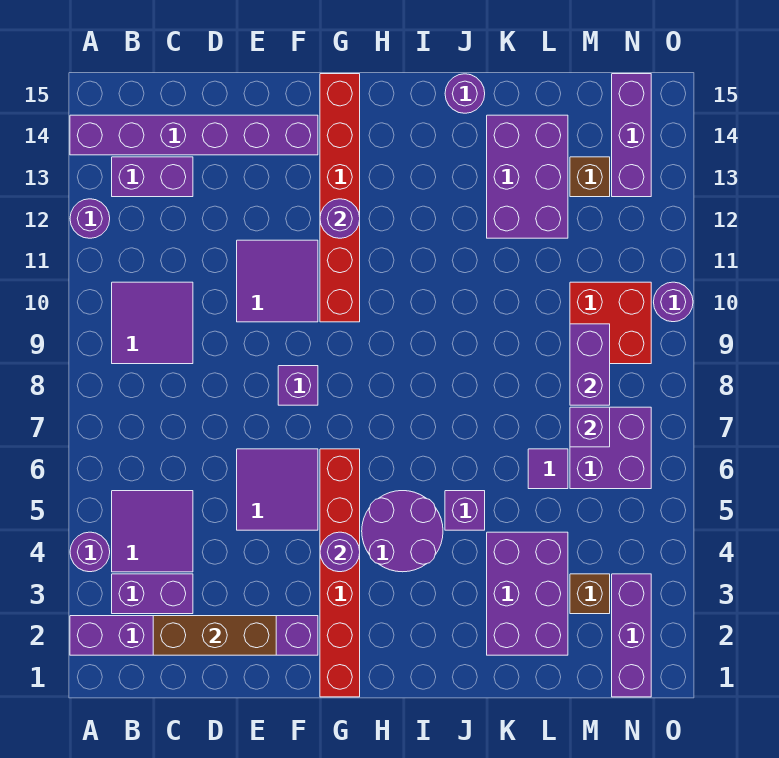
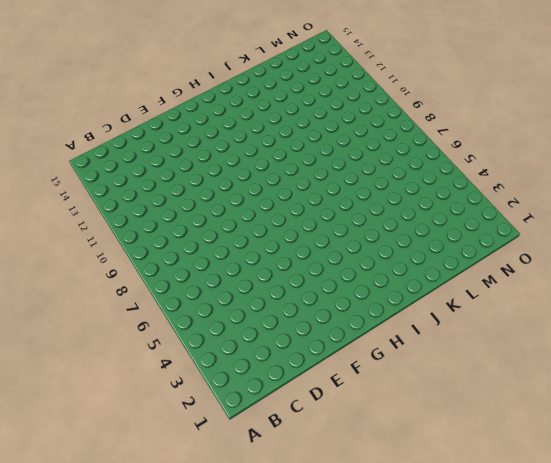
none -> purple brick A2:F2 level 1
none -> purple round brick A4 level 1
none -> purple round brick A12 level 1
none -> purple brick A14:F14 level 1

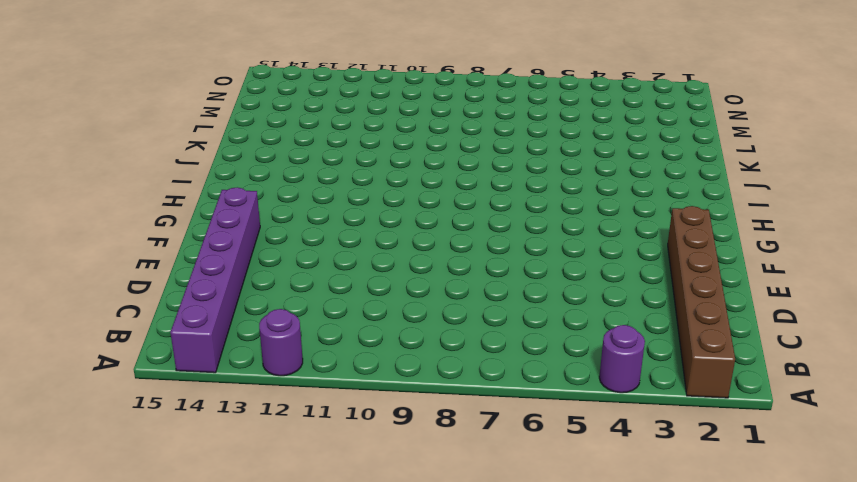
brown brick A2:F2 level 1 -> purple brick A2:F2 level 1
none -> purple brick B3:C3 level 1
none -> purple tile B4:C5 level 1
none -> purple tile B9:C10 level 1
none -> purple brick B13:C13 level 1

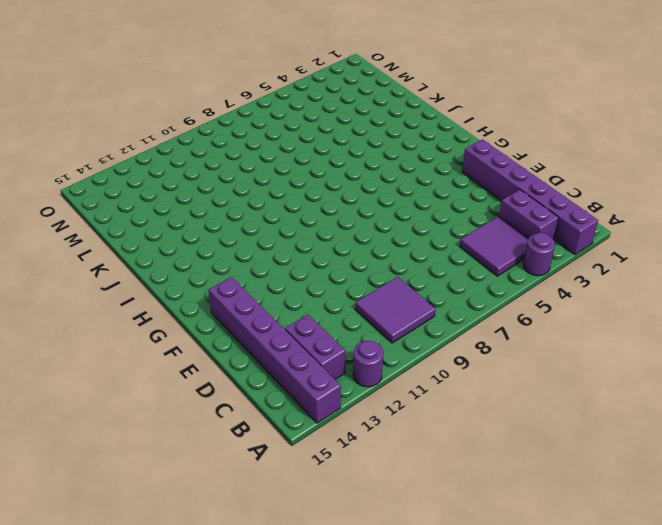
none -> purple tile E5:F6 level 1
none -> purple tile E10:F11 level 1
none -> purple brick F8 level 1
none -> red brick G1:G6 level 1

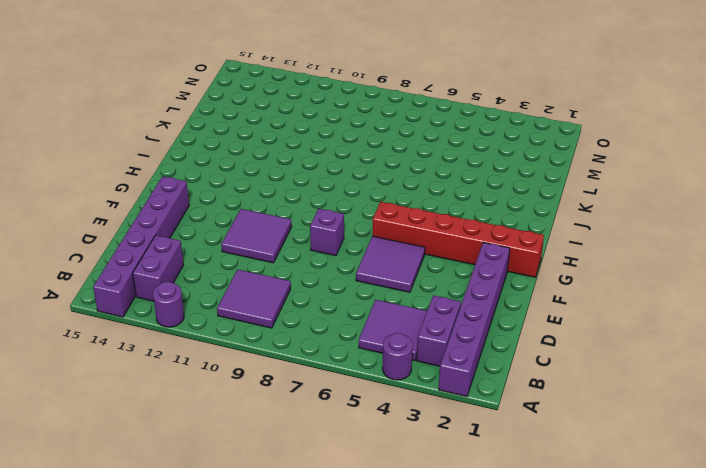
none -> red brick G10:G15 level 1
none -> purple round brick H4:I5 level 1
none -> purple brick J5 level 1
none -> purple round brick J15 level 1

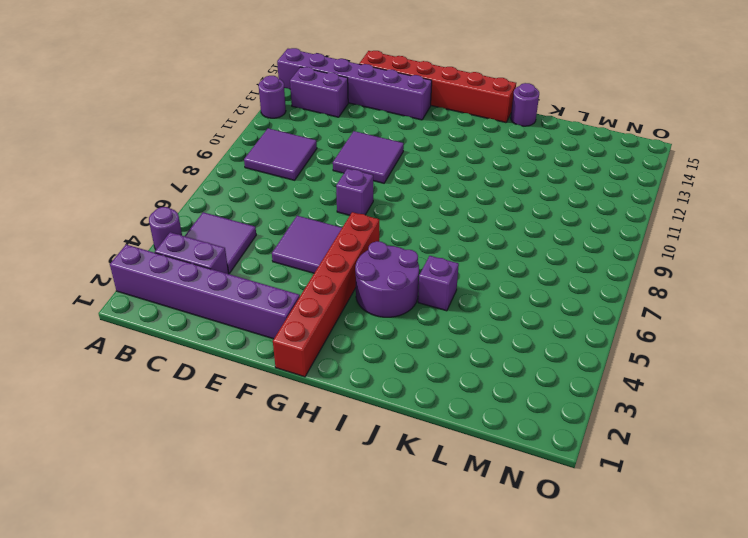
red brick D15:I15 level 1 -> red brick G10:G15 level 1
none -> purple brick K2:L4 level 1
none -> purple brick K12:L14 level 1
none -> purple tile L6 level 1
none -> brown brick M3 level 1

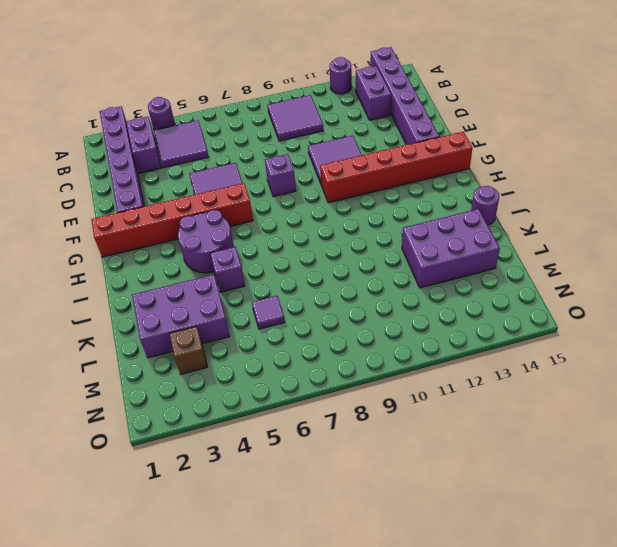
none -> purple brick M6:N7 level 1
none -> red brick M9:N10 level 1
none -> brown brick M13 level 1
none -> purple brick N1:N3 level 1

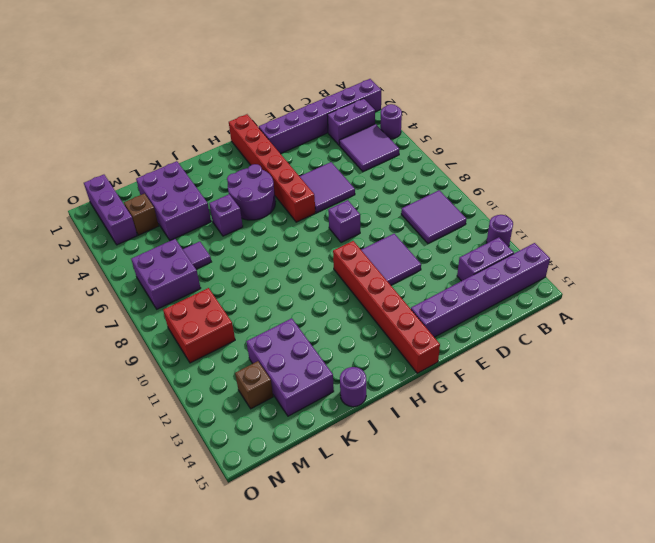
none -> purple brick N13:N15 level 1
none -> purple round brick O10 level 1
none -> brown brick C2:E2 level 2
none -> purple round brick G4 level 2

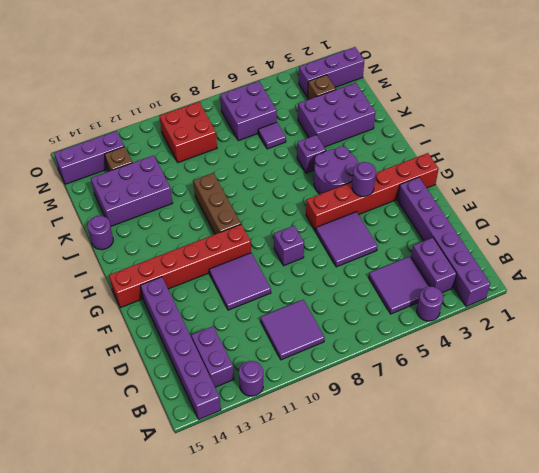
brown brick H10:J10 level 1 -> brown brick C2:E2 level 2
none -> purple round brick O10 level 1
none -> purple round brick G12 level 2
none -> purple brick M7 level 2
none -> purple brick M8:M9 level 2

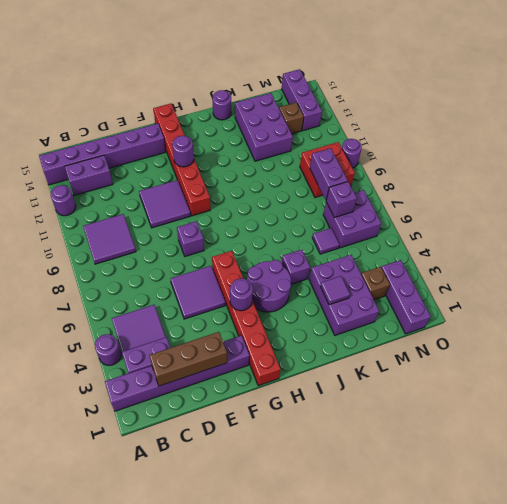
purple tile K3 level 2 -> none

